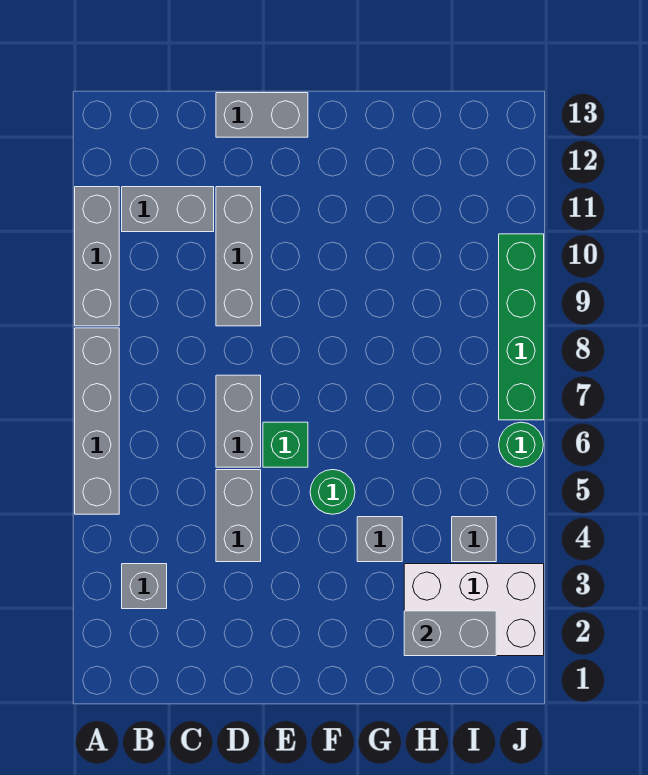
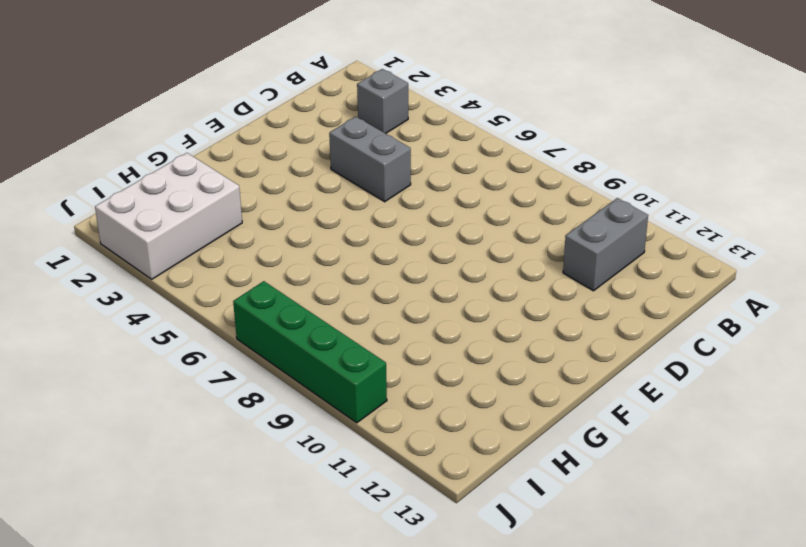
none -> grey brick A5:A8 level 1
none -> grey brick A9:A11 level 1
none -> grey brick D6:D7 level 1

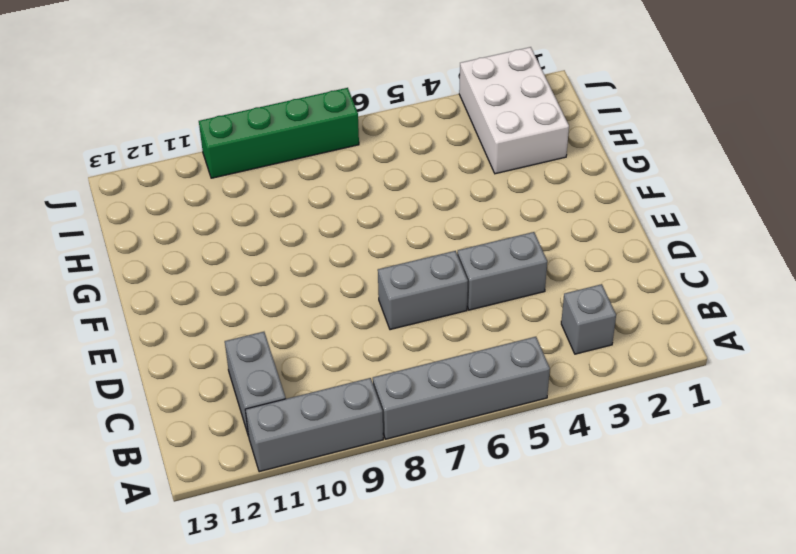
none -> grey brick D9:D11 level 1
none -> grey brick D13:E13 level 1
none -> green brick E6 level 1

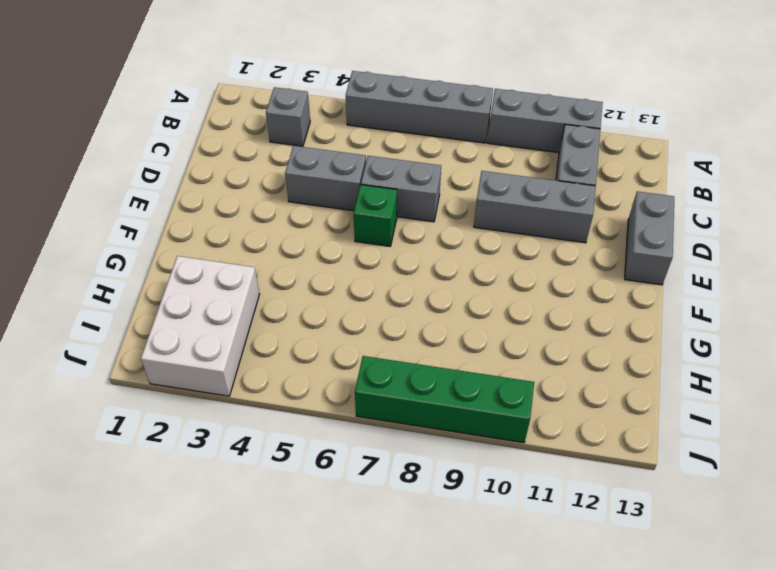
none -> green round brick F5 level 1
none -> grey brick G4 level 1
none -> grey brick I4 level 1

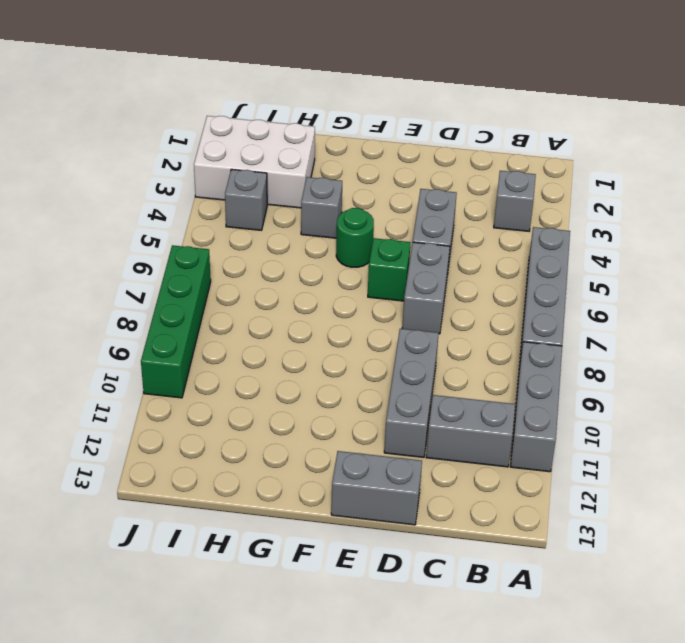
none -> green round brick J6 level 1
none -> grey brick H2:I2 level 2

